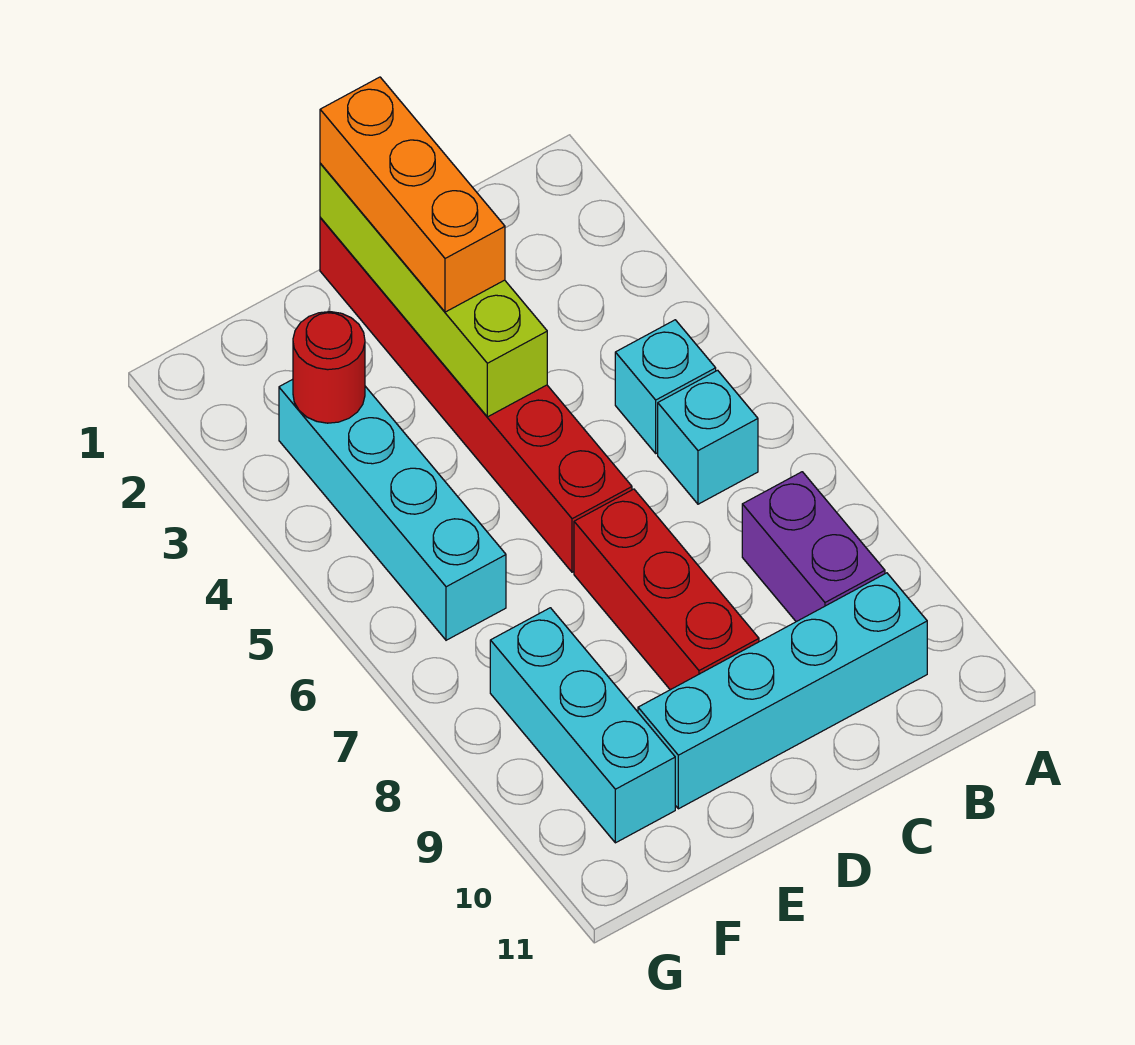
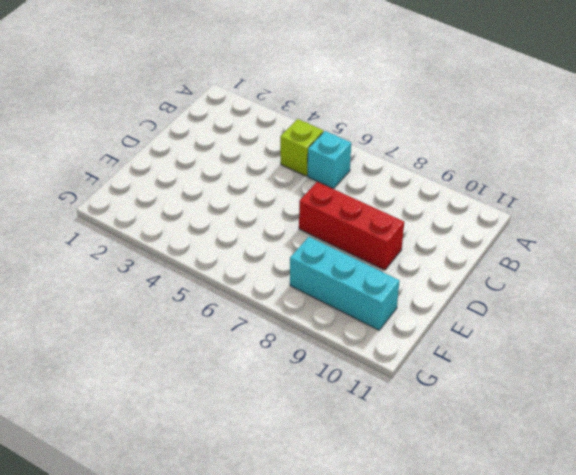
lime brick B5 level 1 -> cyan brick B5 level 1
none -> purple brick B8:B9 level 1
none -> cyan brick B10:E10 level 1

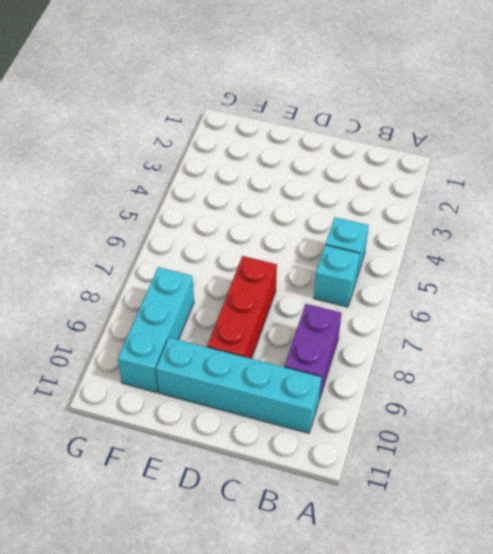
none -> red brick D1:D6 level 1
none -> cyan brick F3:F6 level 1

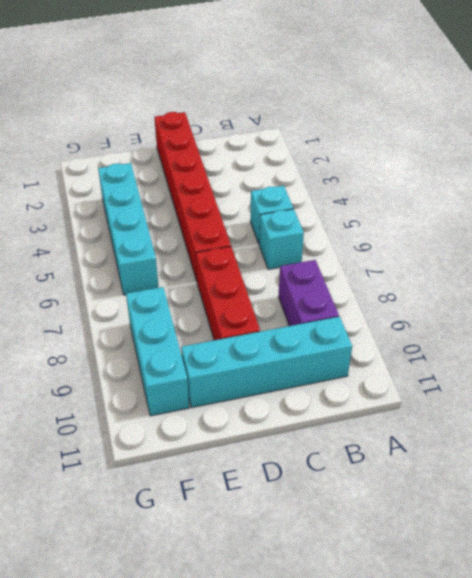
none -> lime brick D1:D4 level 2
none -> red round brick F3 level 2

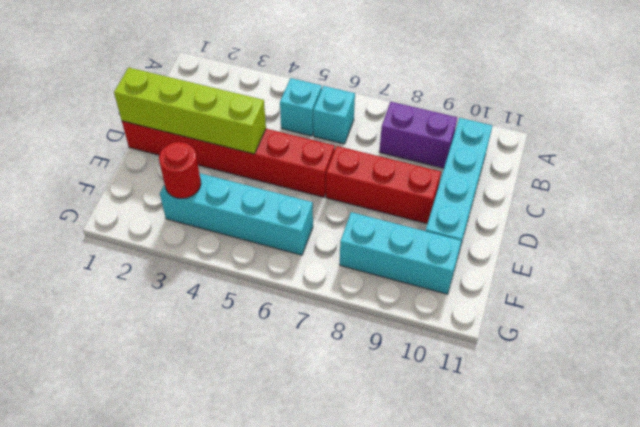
none -> orange brick D1:D3 level 3

